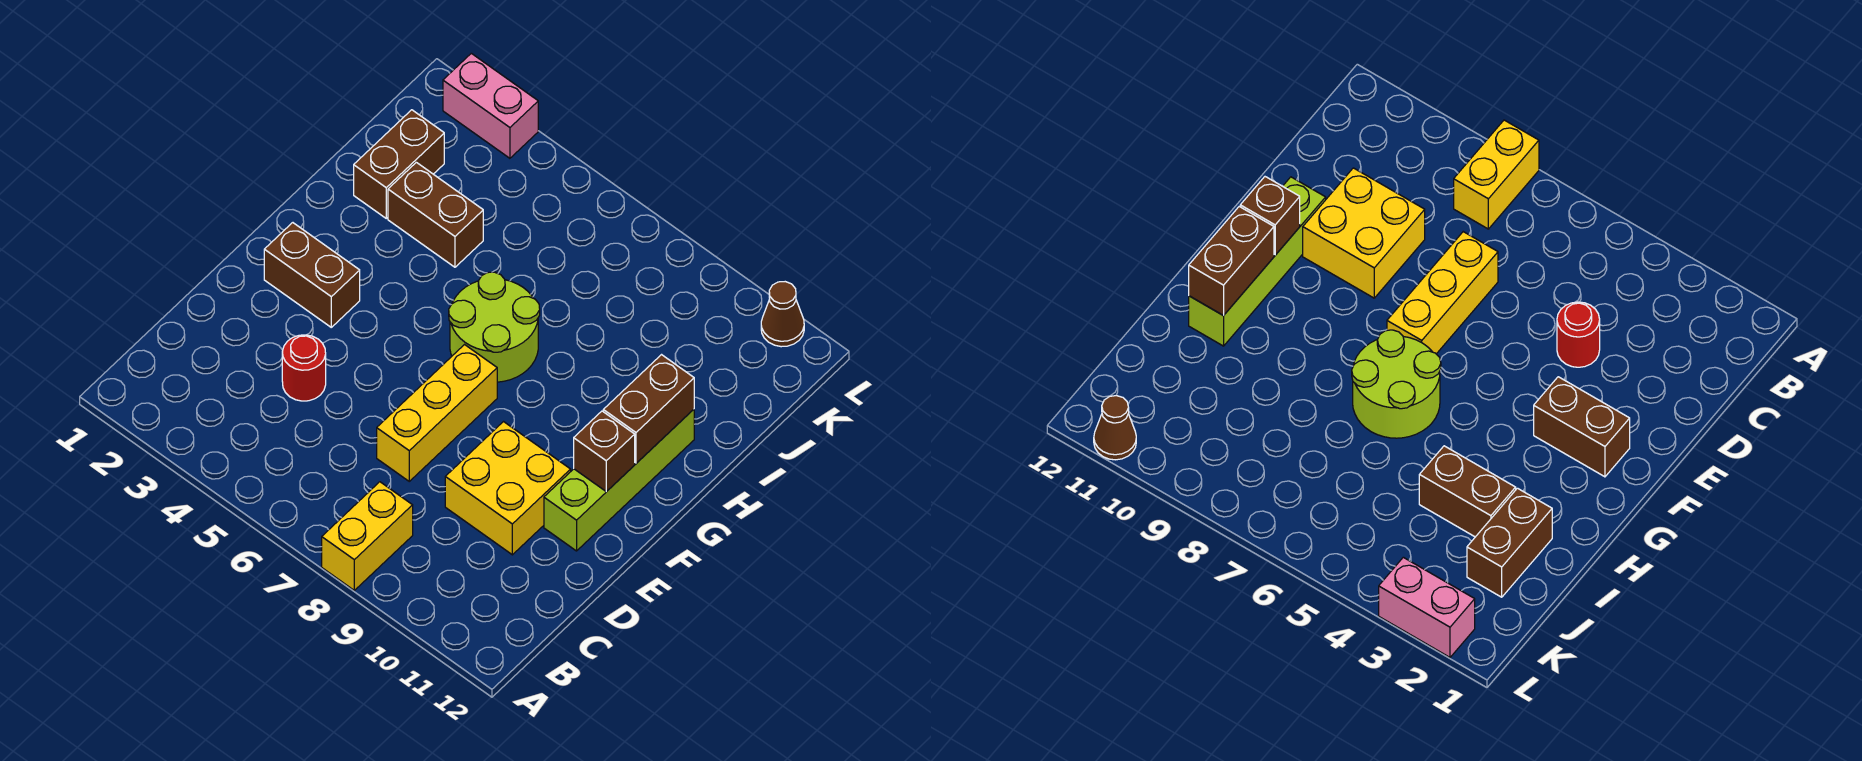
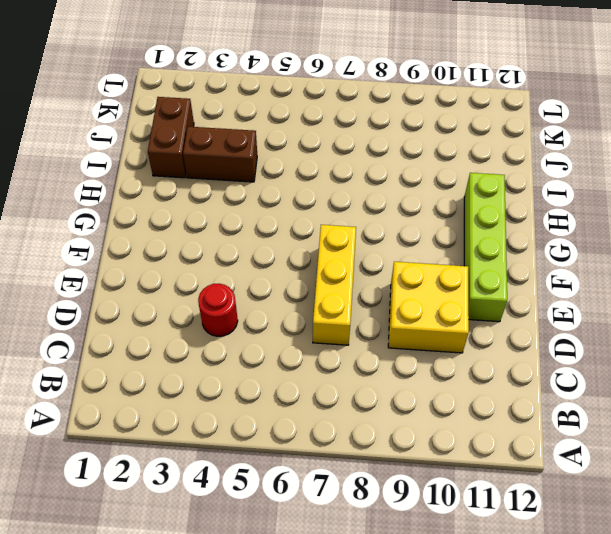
none -> yellow brick A8:B8 level 1
none -> brown brick F2:F3 level 1
none -> lime round brick G6:H7 level 1

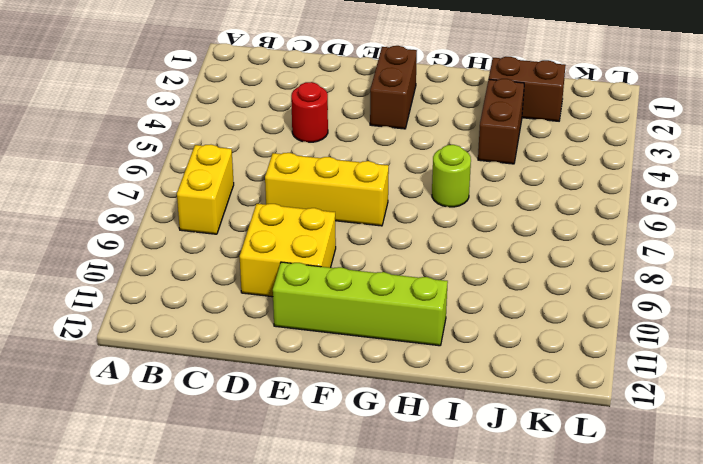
yellow brick B7:B8 level 1 -> yellow brick A8:B8 level 1
lime round brick H6 level 1 -> lime round brick G6:H7 level 1
none -> pink brick L2:L3 level 1
none -> brown cone L11 level 1
none -> brown brick F11 level 2

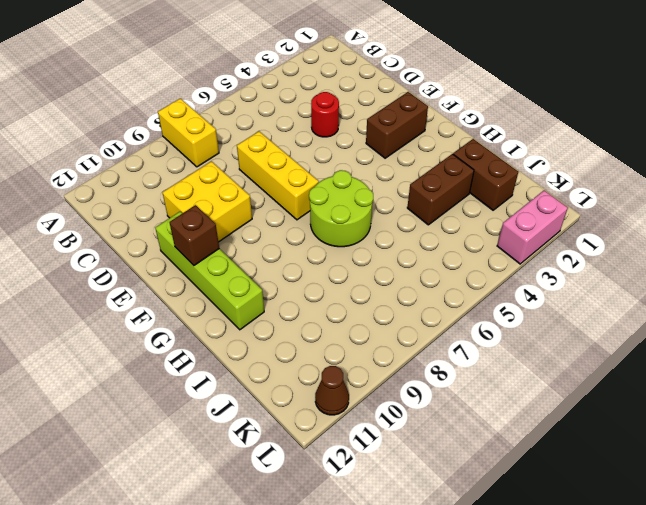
none -> brown brick G11:H11 level 2

